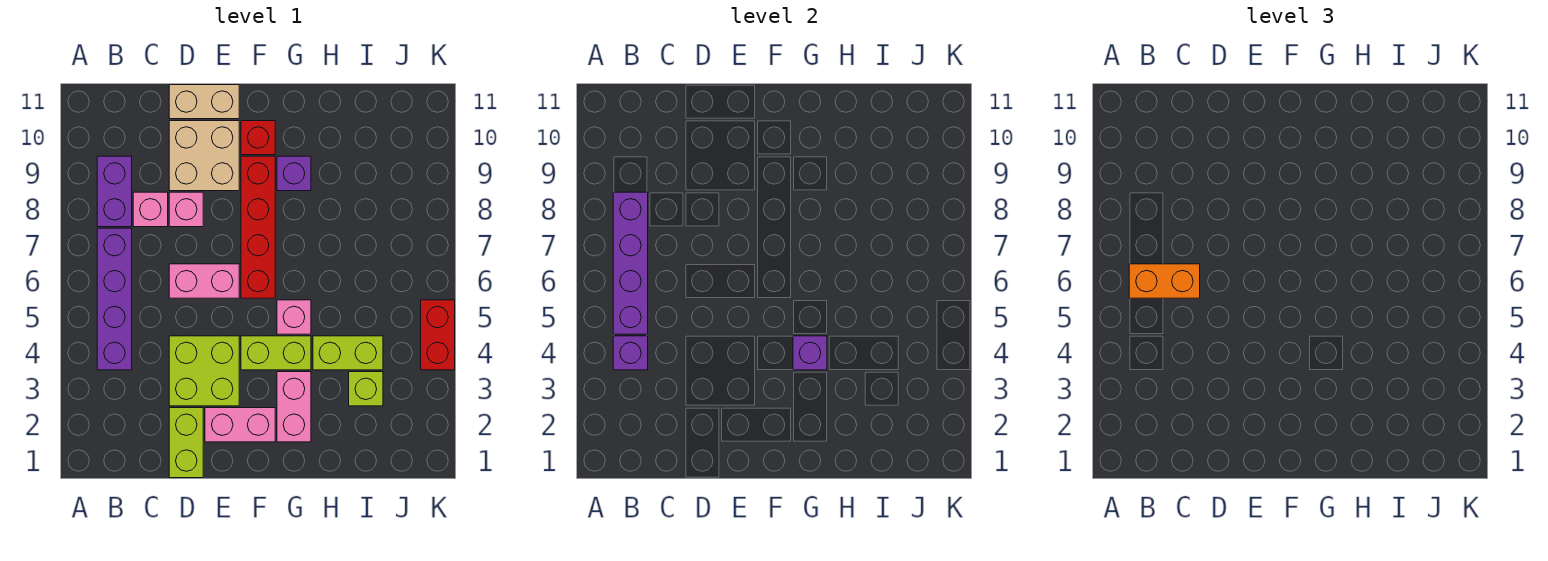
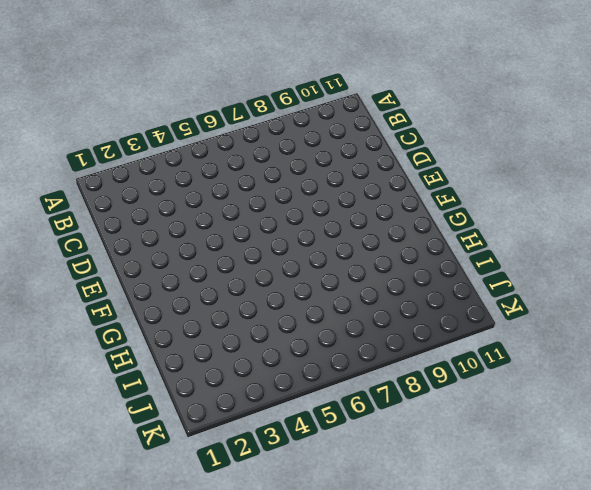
none -> purple brick B4:B7 level 1
none -> purple brick B8:B9 level 1
none -> pink brick C8 level 1

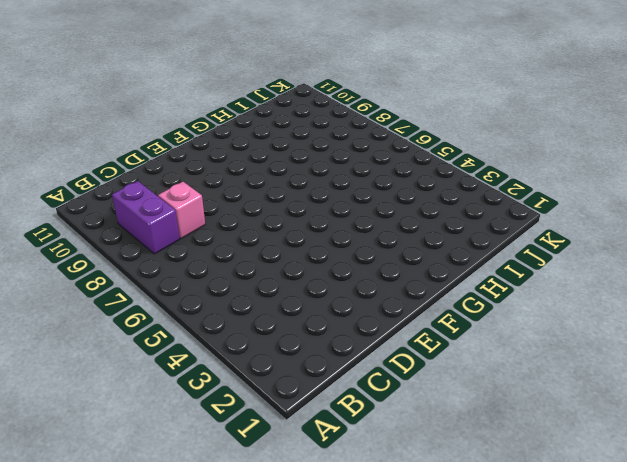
none -> purple brick B4:B7 level 1
none -> lime brick D1:D2 level 1
none -> lime brick D3:E4 level 1

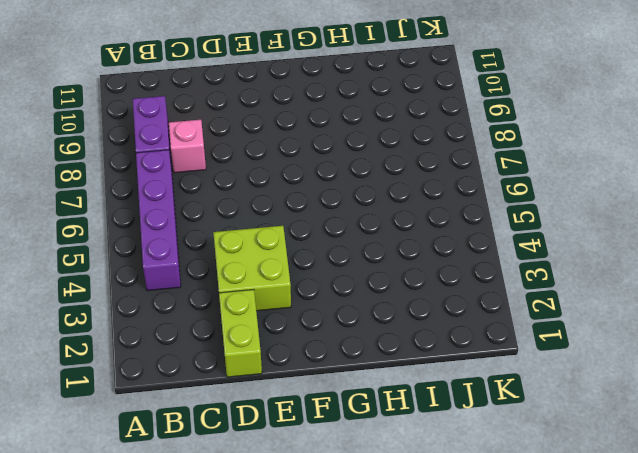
none -> pink brick D6:E6 level 1
none -> pink brick D8 level 1
none -> tan brick D9:E10 level 1

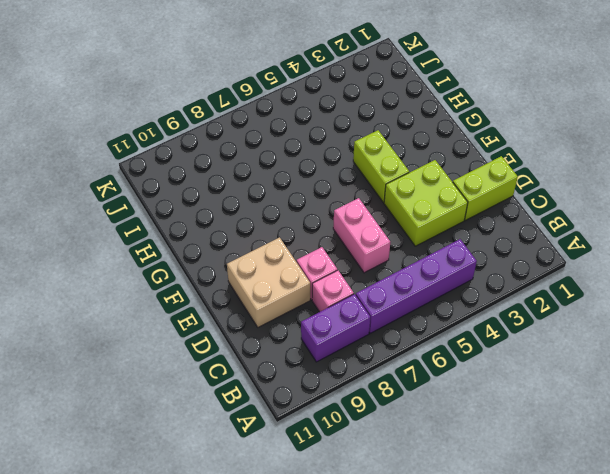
none -> tan brick D11:E11 level 1
none -> pink brick E2:F2 level 1
none -> red brick F6:F9 level 1

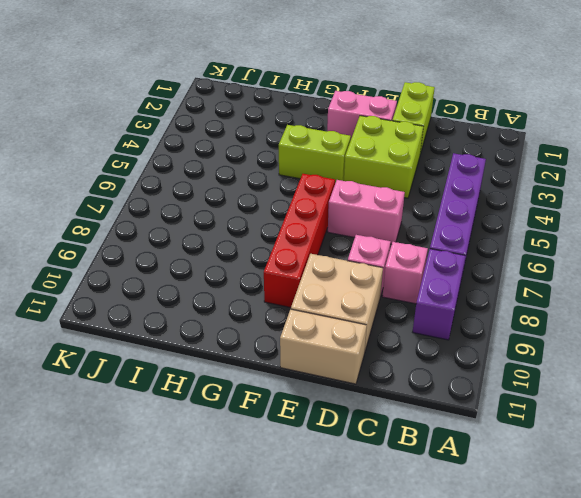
none -> red brick F10 level 1
none -> pink brick G2:G3 level 1
none -> pink brick G5 level 1

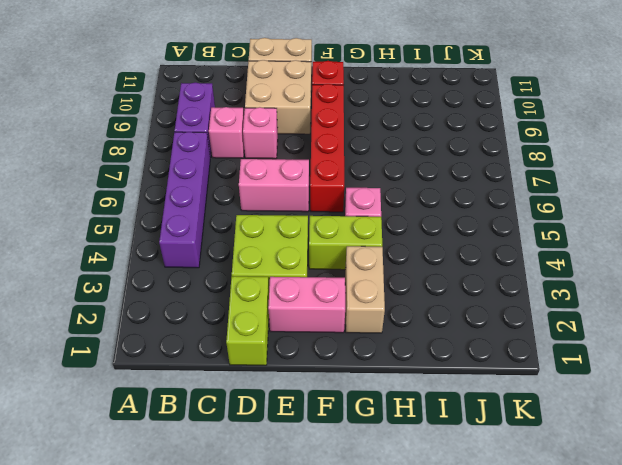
tan brick G2:G3 level 1 -> pink brick G2:G3 level 1
none -> purple brick G9 level 1
none -> lime brick H4:I4 level 1
none -> lime brick I3 level 1

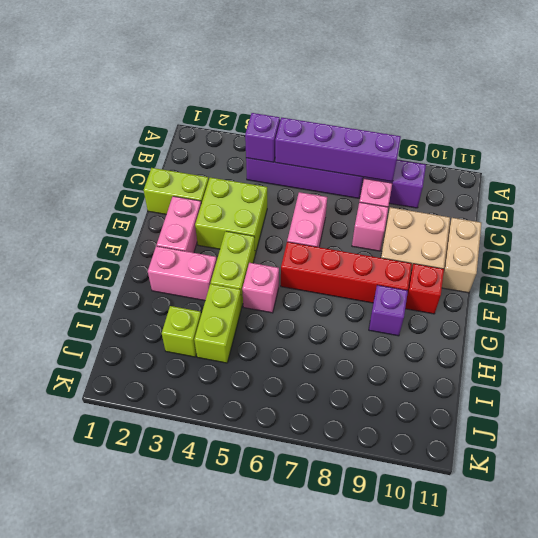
none -> red brick K4:K5 level 1
none -> purple brick G4 level 2
none -> orange brick B6:C6 level 3

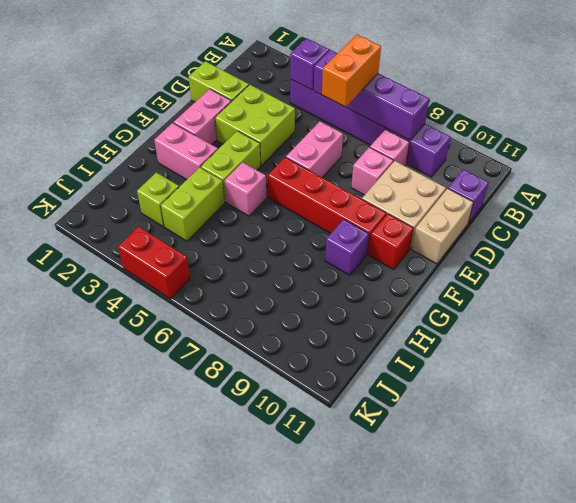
purple brick C11 level 1 -> purple brick G4 level 2

